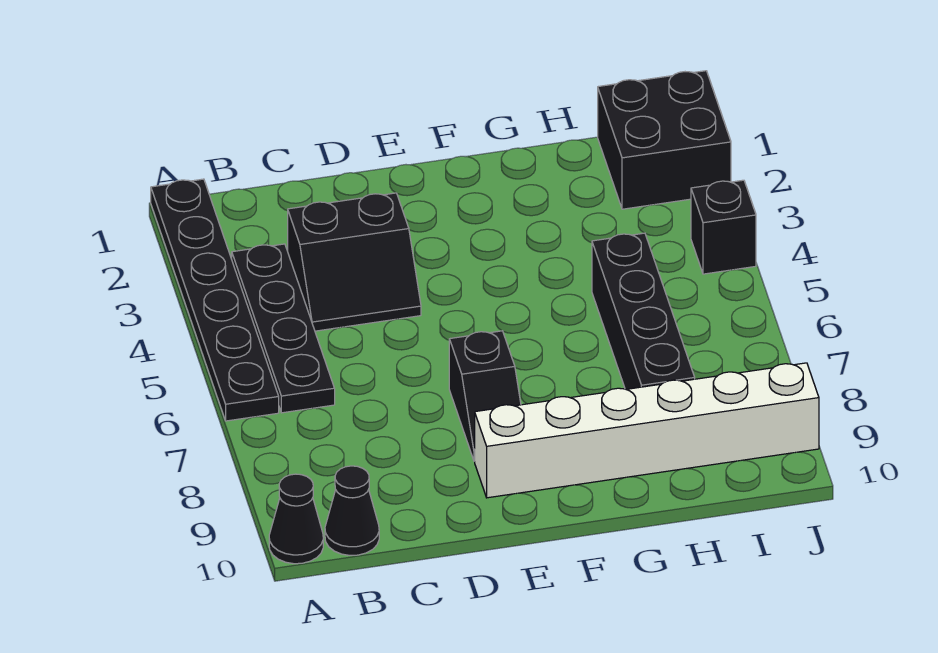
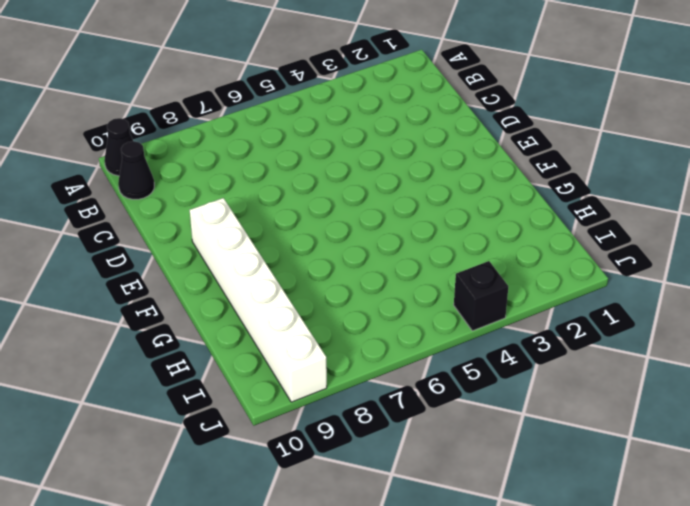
none -> black plate A1:A6 level 1
none -> black plate B3:B6 level 1

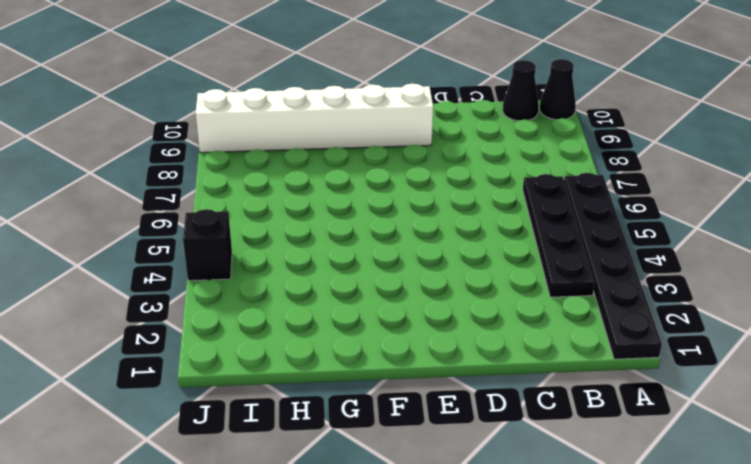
none -> black slope C3:D4 level 1 top 3
none -> black slope E7:E8 level 1 top 7

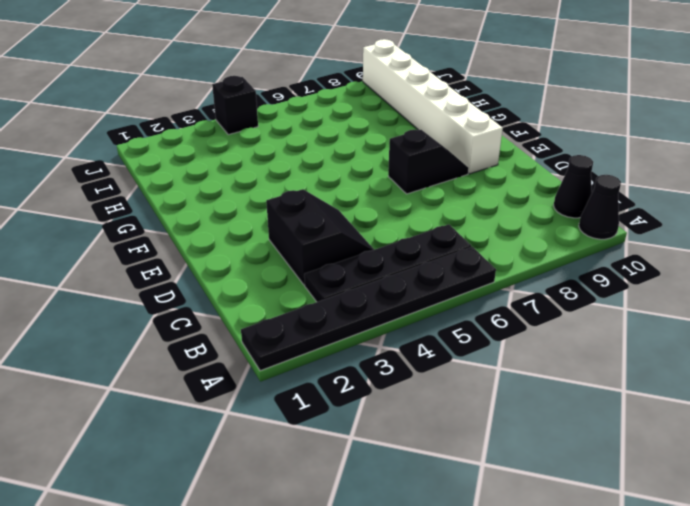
none -> black brick H5:H8 level 1
none -> black brick I1:J2 level 1

